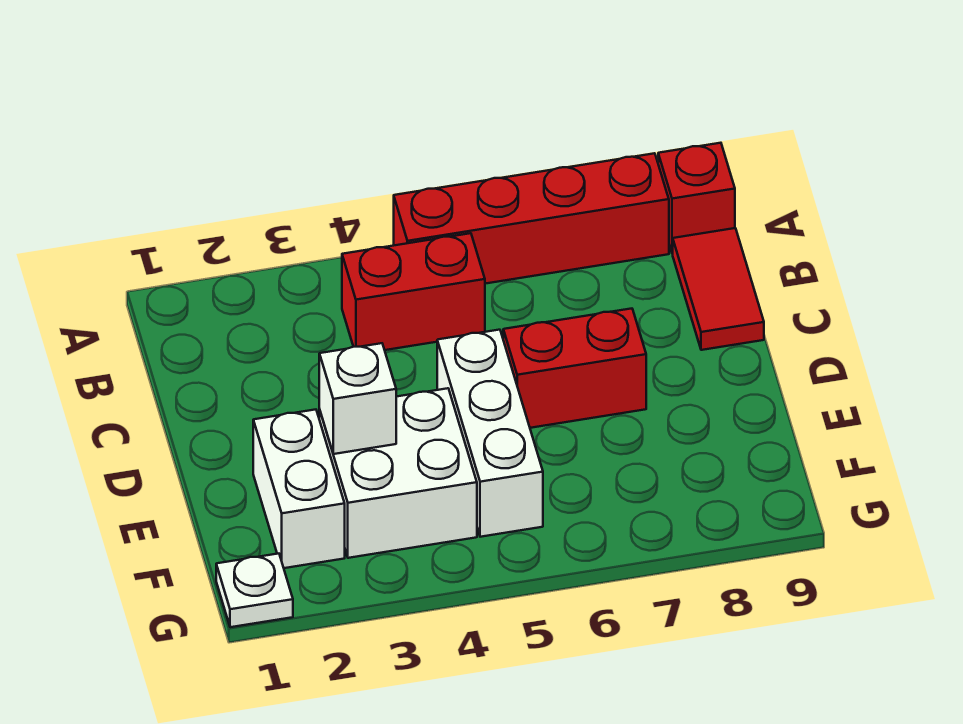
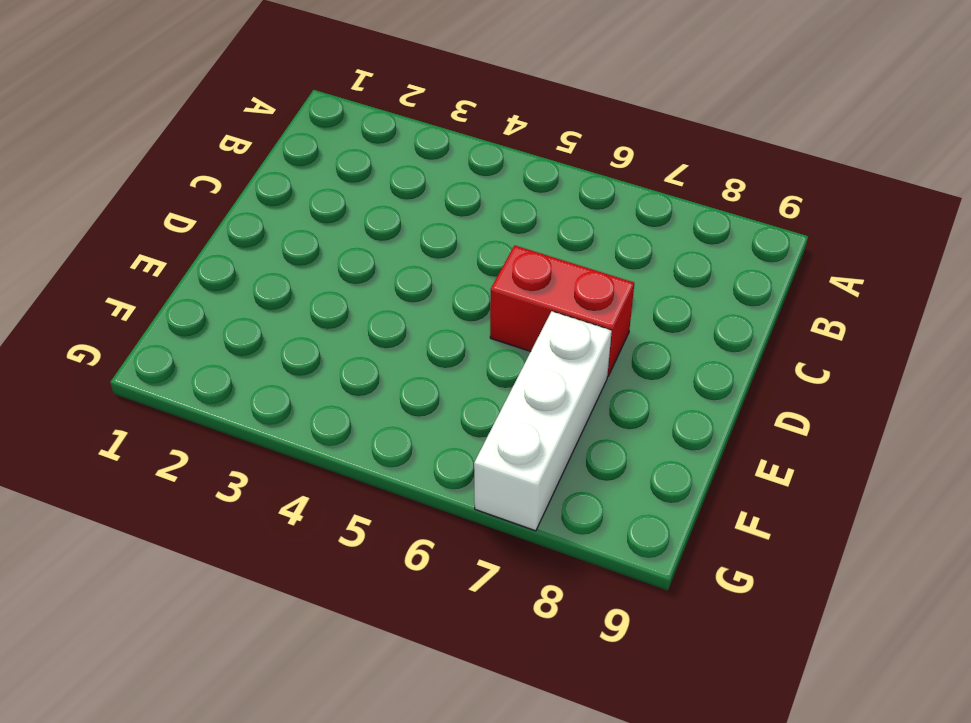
white brick E7:G7 level 1 -> white brick D5:F5 level 1
none -> red brick A5:A8 level 1
none -> red brick A9 level 1

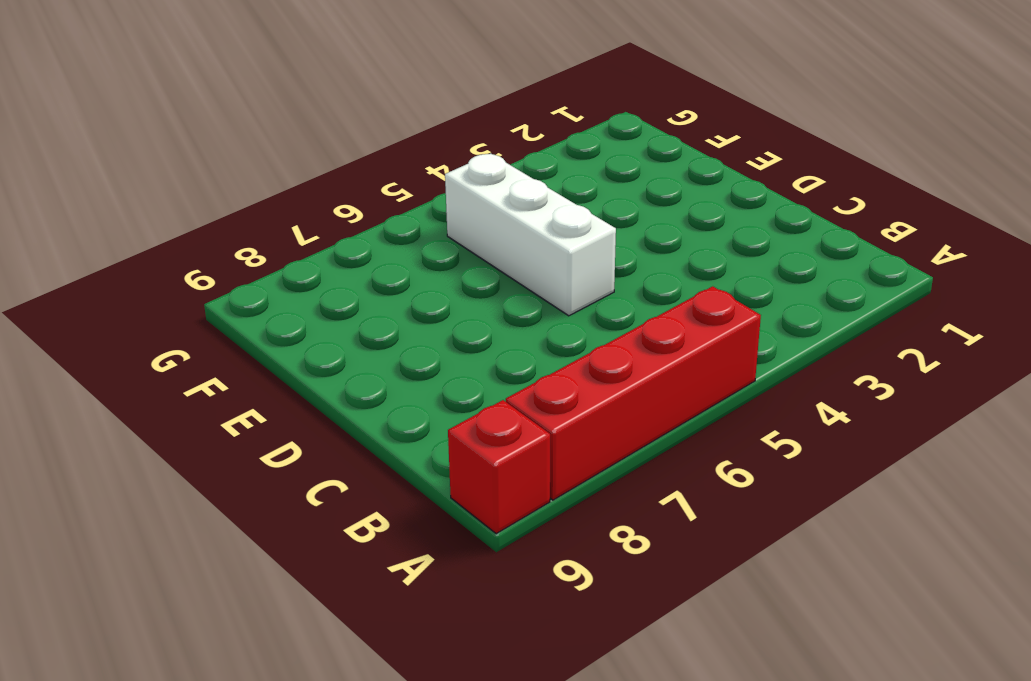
none -> red brick B4:B5 level 1
none -> red tile B9:C9 level 1

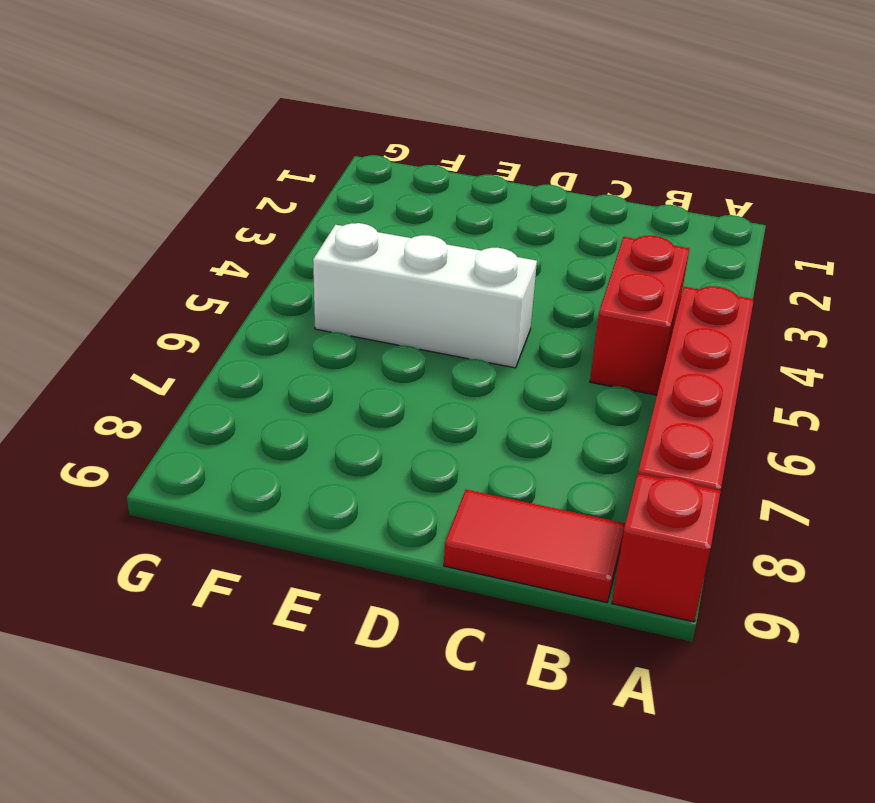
none -> red brick D6:D7 level 1
none -> white brick E2:F2 level 1

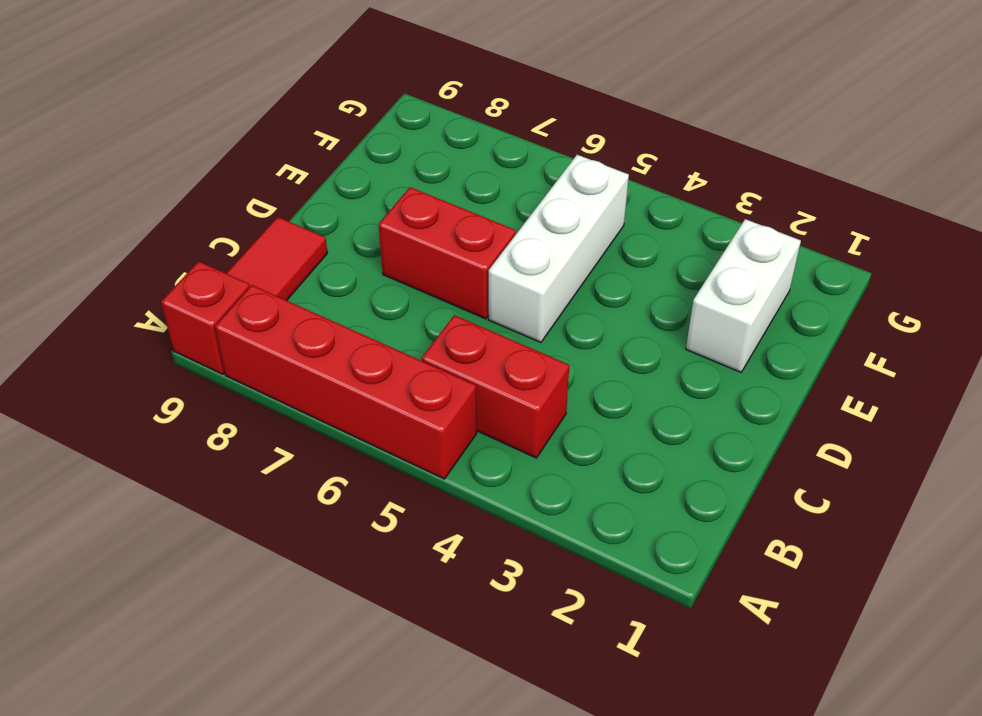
none -> white brick E3:F4 level 1
none -> white plate G1 level 1

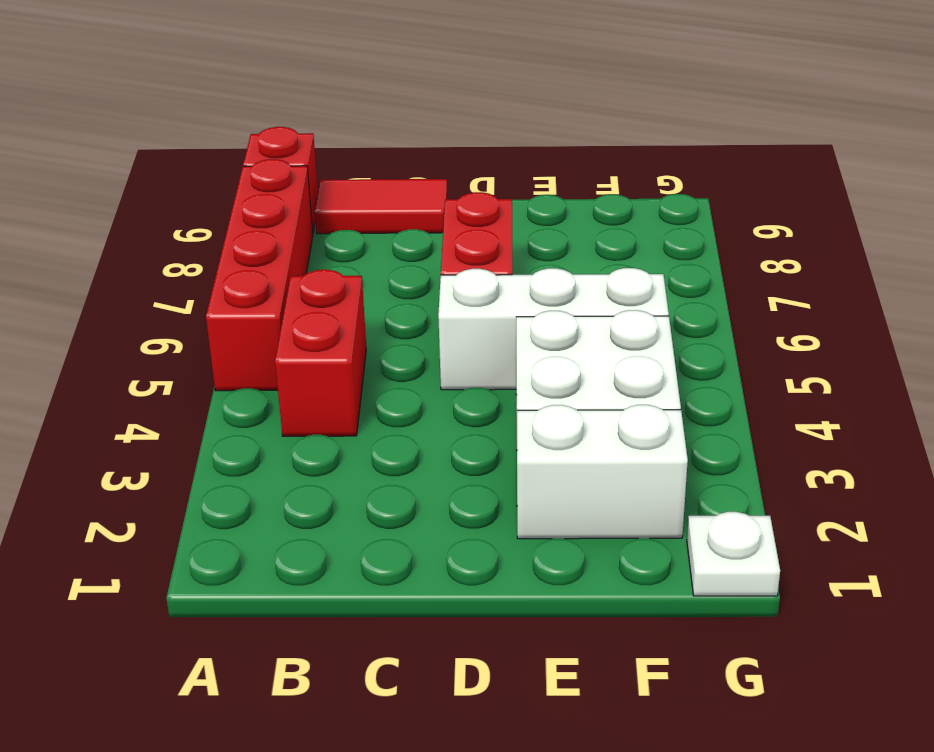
none -> white brick E3 level 2

